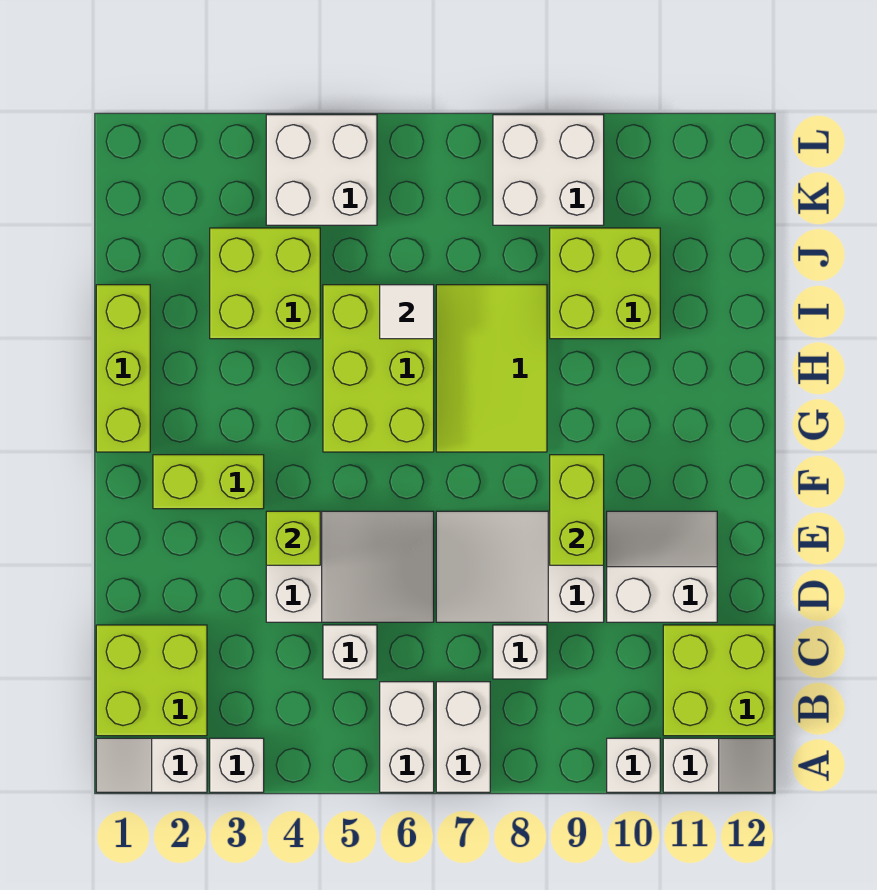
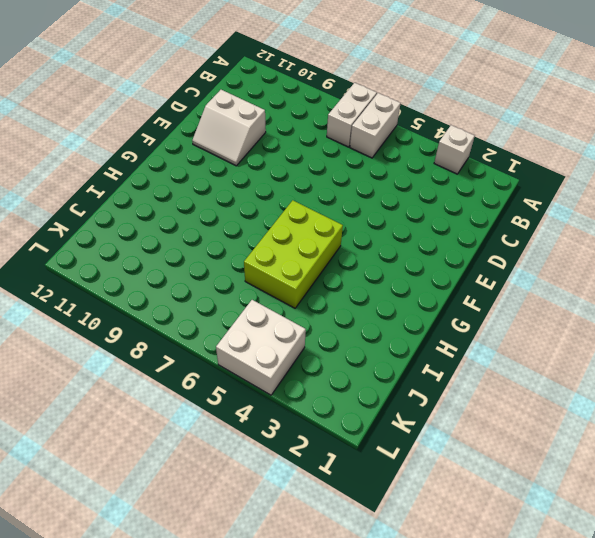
none -> white slope A1:A2 level 1 top 2
none -> white brick A10 level 1
none -> white slope A11:A12 level 1 top 11

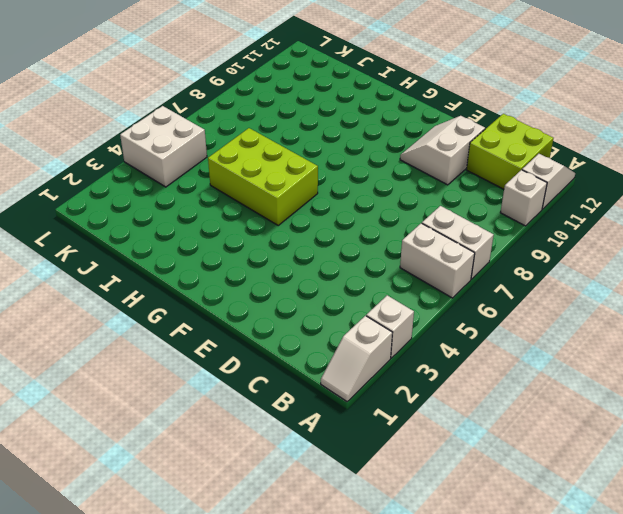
none -> lime brick B1:C2 level 1
none -> white brick C5 level 1
none -> white brick C8 level 1

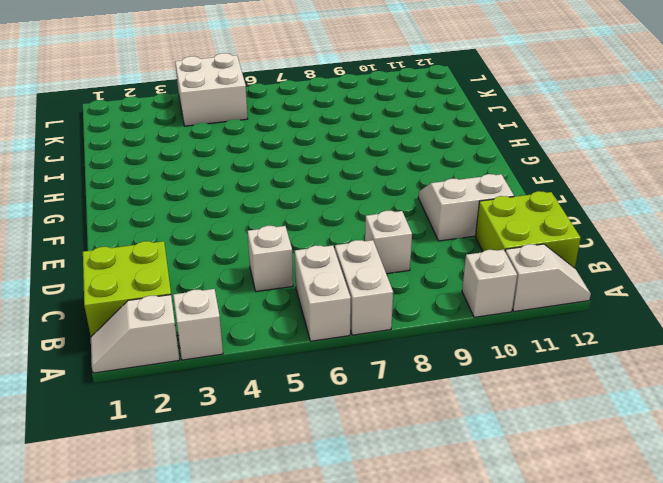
none -> white slope D4:E6 level 1 top 4
none -> white slope D7:E9 level 1 top 9
none -> lime brick F2:F3 level 1

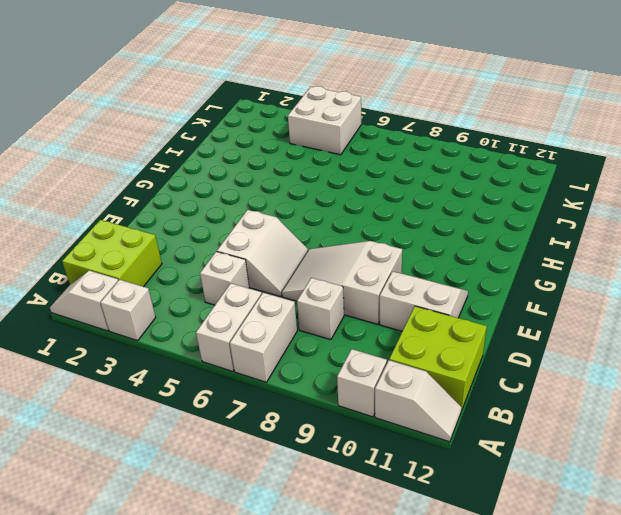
white slope D5:E6 level 1 top 5 -> white slope D4:E6 level 1 top 4
none -> lime brick F2:F3 level 1
none -> lime brick G1:I1 level 1
none -> lime brick G5:I6 level 1

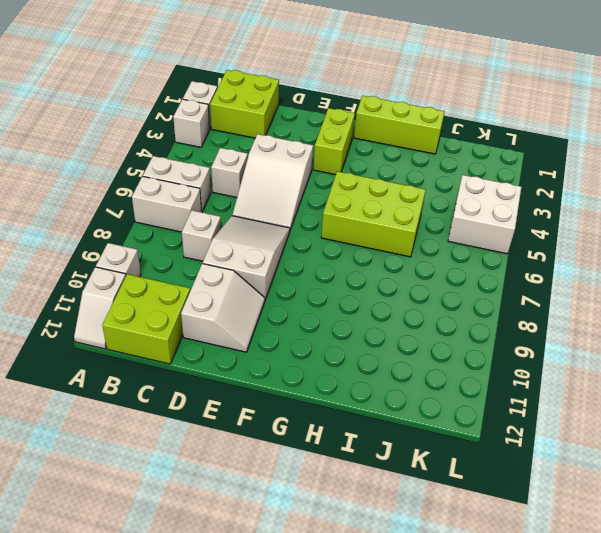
none -> lime tile G7:I8 level 1
none -> lime brick I3:J4 level 1
none -> lime brick I9:J10 level 1

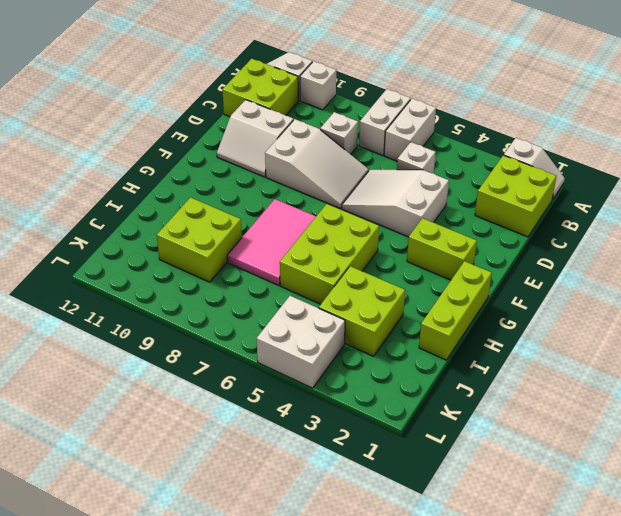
pink tile G7:I8 level 1 -> lime tile G7:I8 level 1
none -> white brick A3 level 1
none -> white brick K8:L9 level 1
none -> lime brick E4 level 2

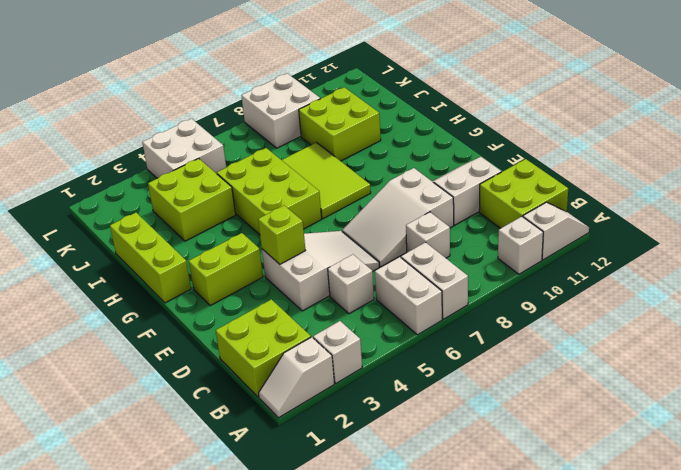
none -> lime brick E9:F9 level 2
none -> white tile I6 level 2

